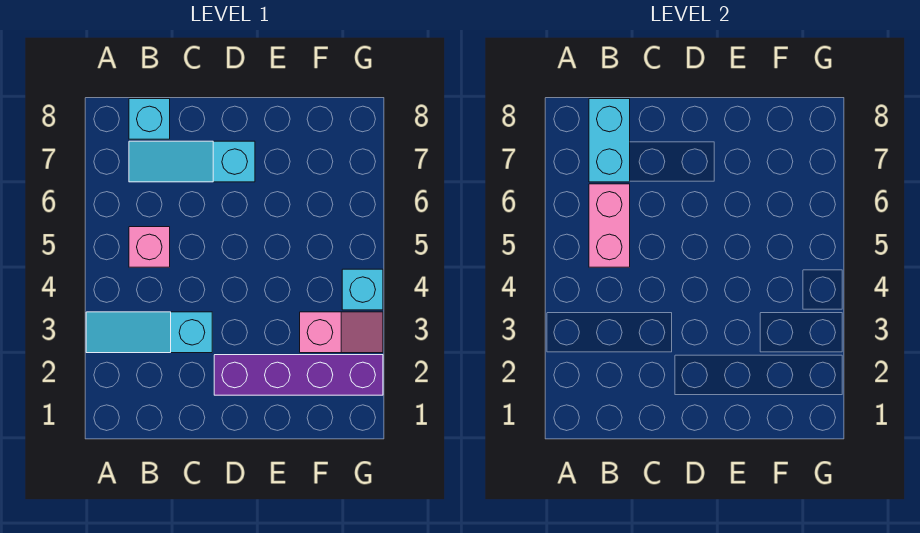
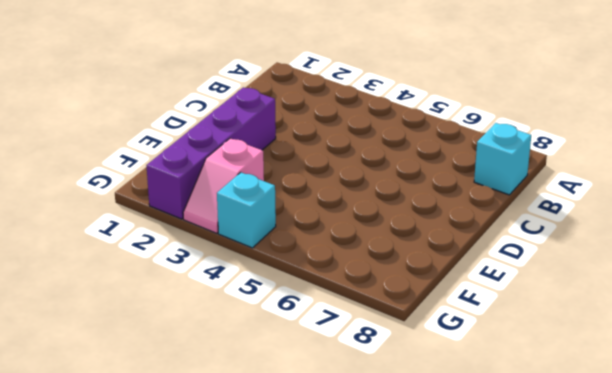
none -> cyan slope A3:C3 level 1 top C
none -> pink brick B5 level 1

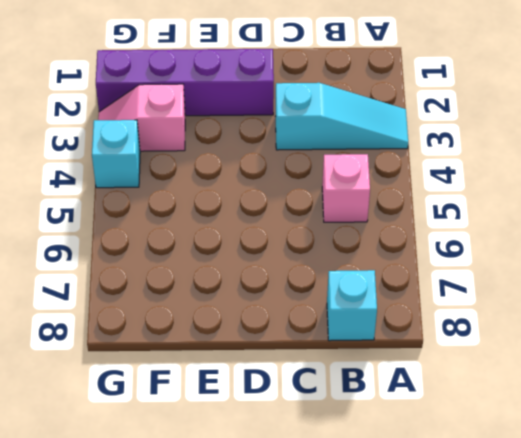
none -> cyan slope B7:D7 level 1 top D
none -> pink brick B5:B6 level 2

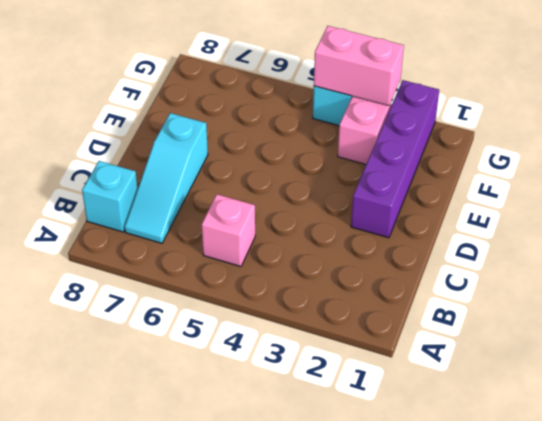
pink brick G3:G4 level 2 -> pink brick B5:B6 level 2
none -> cyan slope A3:C3 level 1 top C
none -> cyan brick B7:B8 level 2

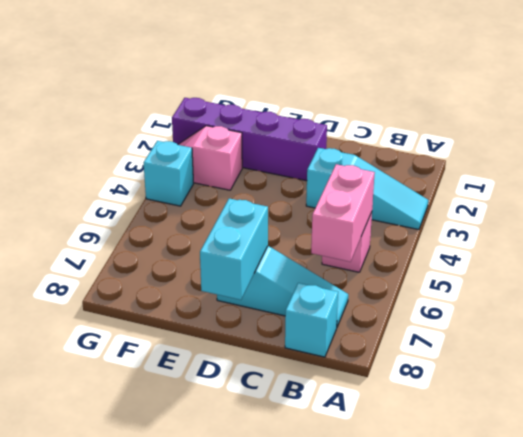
cyan brick D7:D8 level 2 -> cyan brick B7:B8 level 2

